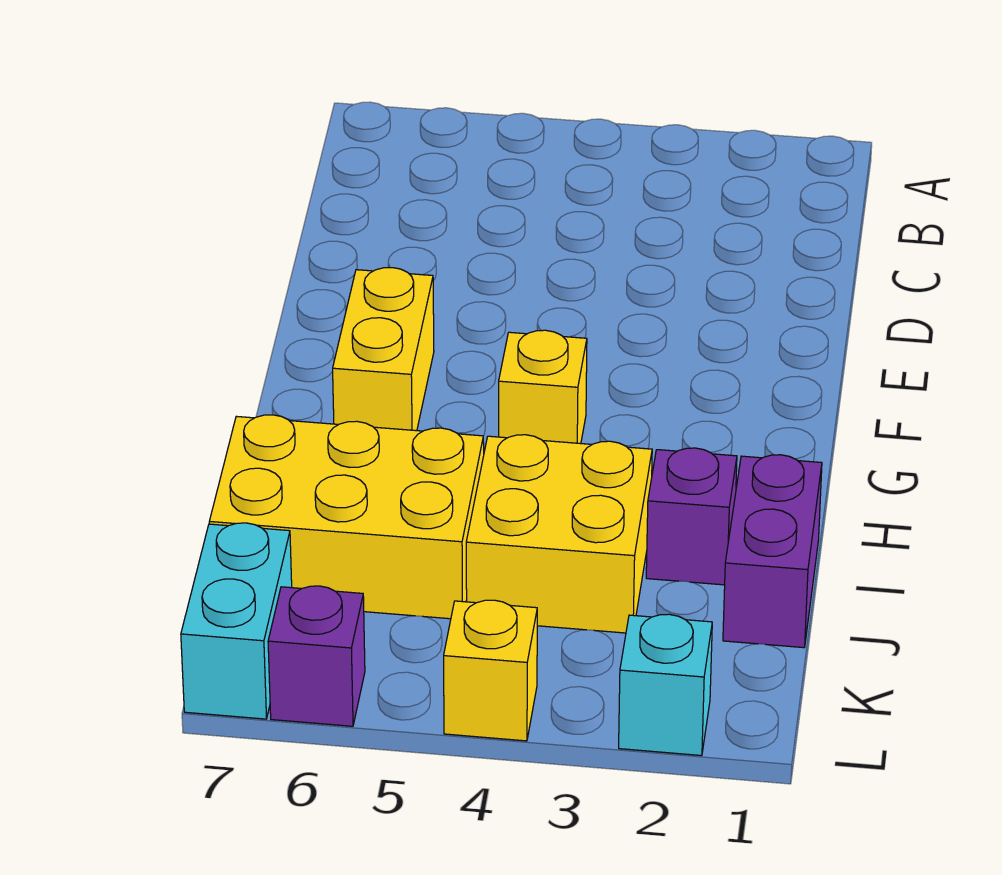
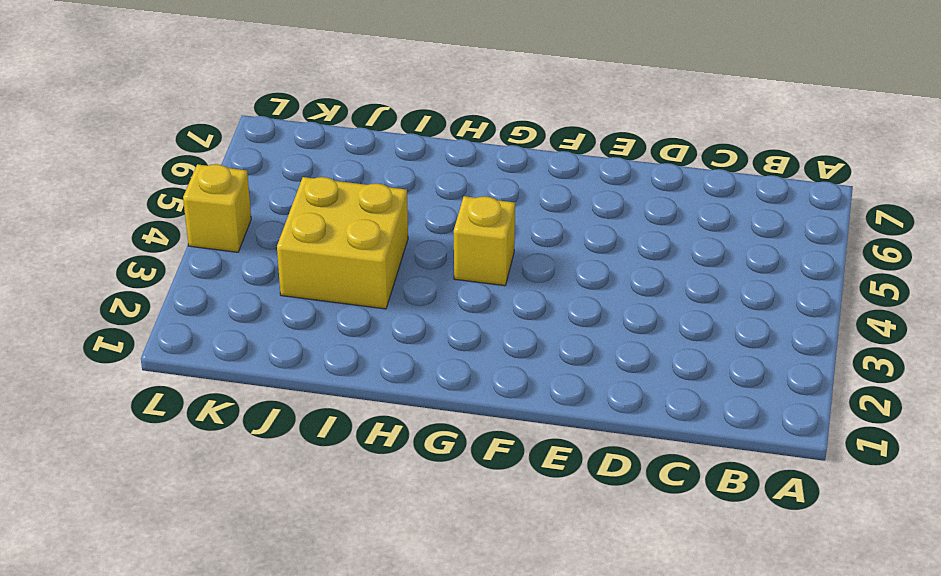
none -> yellow brick F6:G6 level 1
none -> purple brick I1:J1 level 1

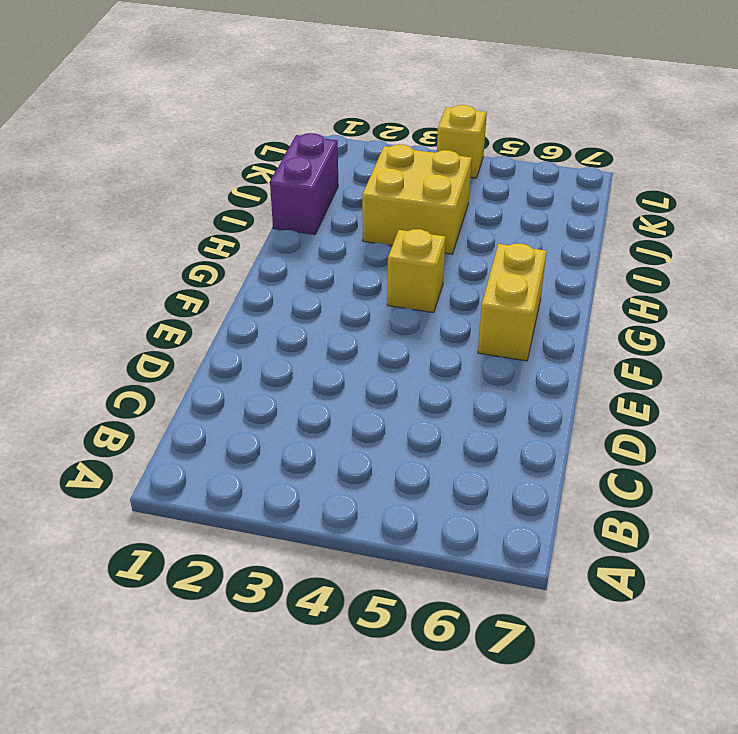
none -> purple brick I2 level 1
none -> yellow brick I5:J7 level 1

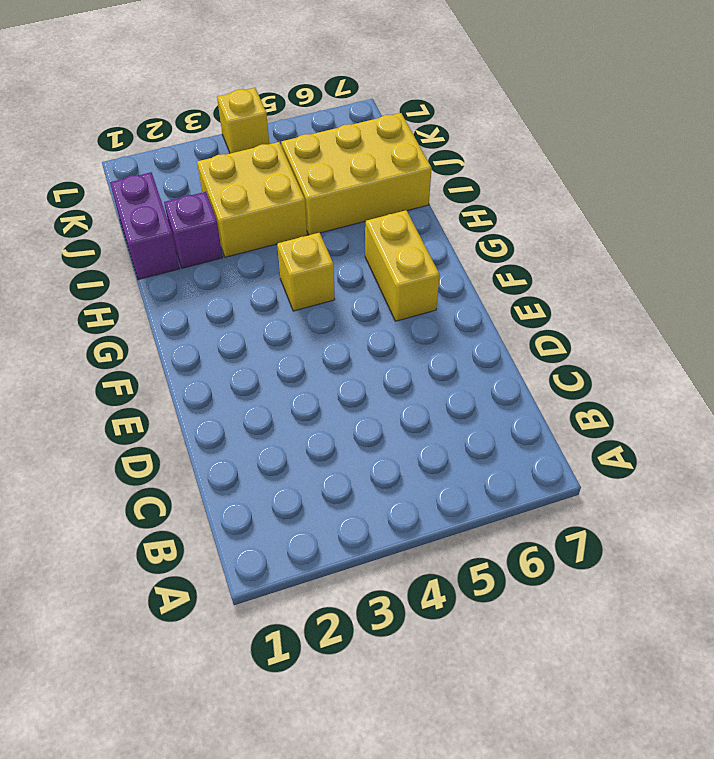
none -> cyan brick K7:L7 level 1
none -> cyan brick L2 level 1

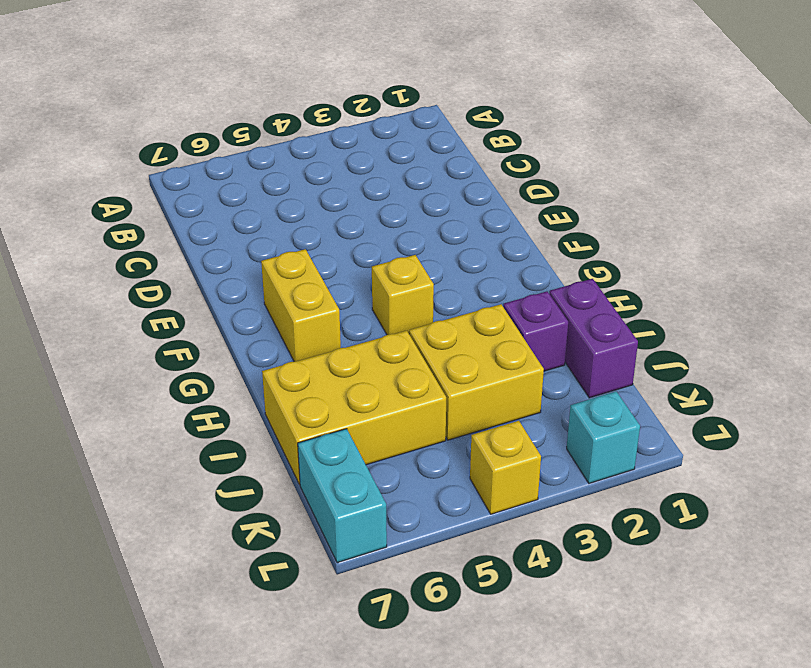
none -> purple brick L6 level 1

